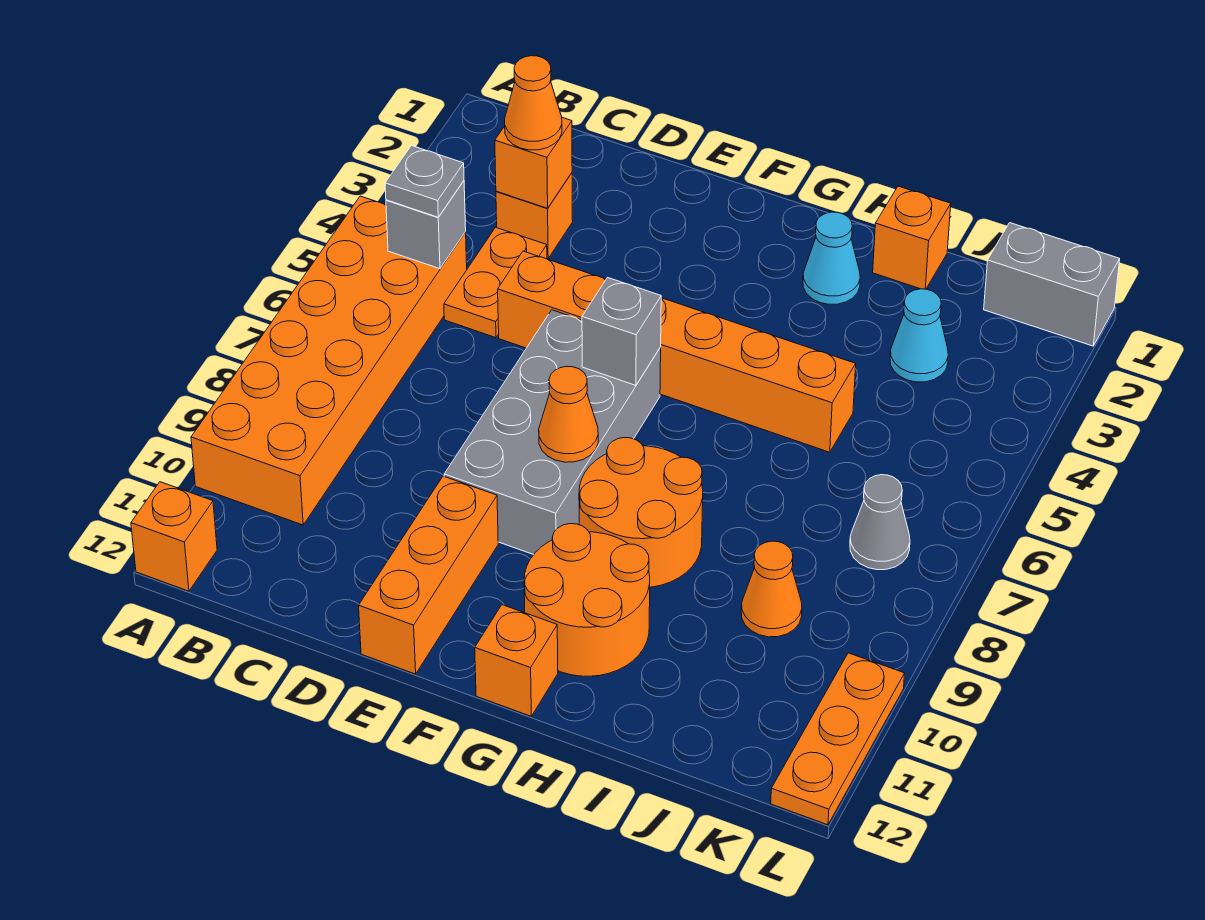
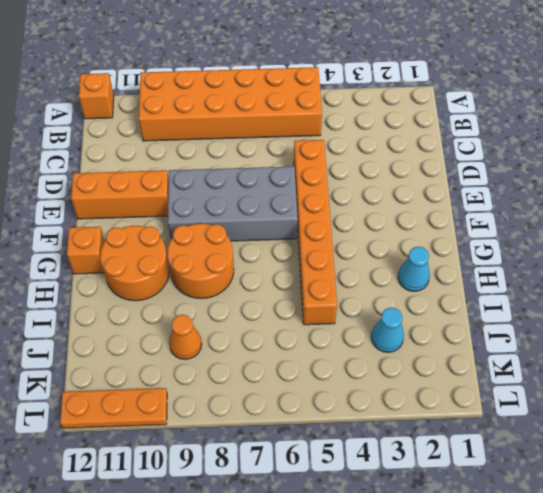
none -> orange brick C3 level 1
none -> orange plate C4:C5 level 1
none -> orange brick I1 level 1

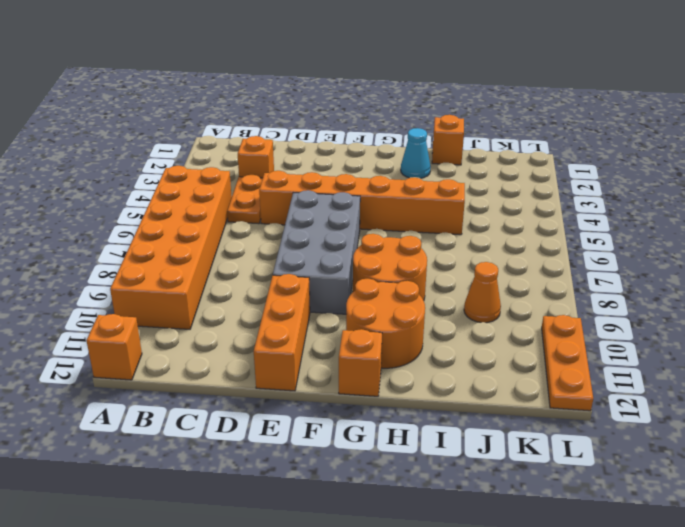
none -> cyan cone J3 level 1
none -> grey brick K1:L1 level 1
none -> grey cone K7 level 1

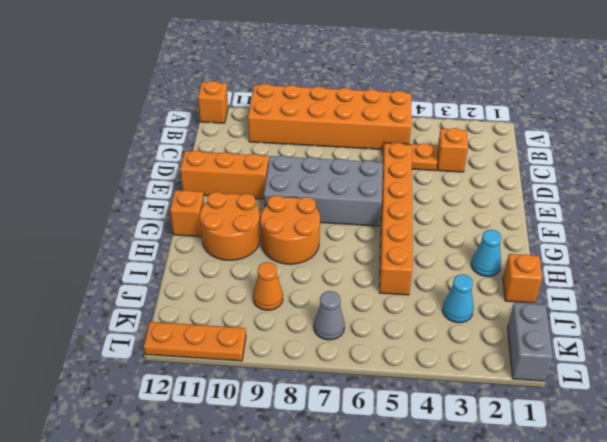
none -> grey brick B5 level 2
none -> orange brick C3 level 2
none -> grey brick F6 level 2

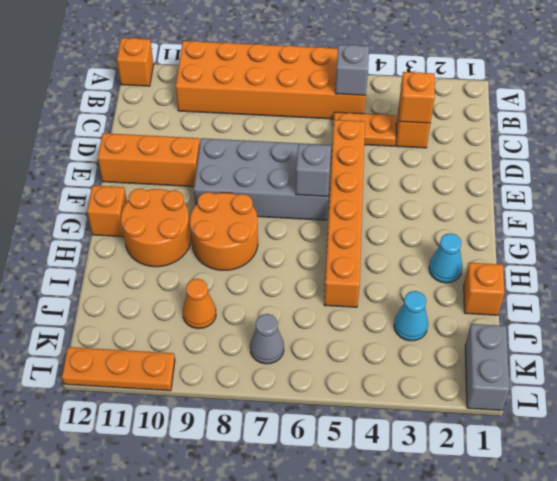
none -> orange cone F8 level 2
none -> grey plate B5 level 3
none -> orange cone C3 level 3

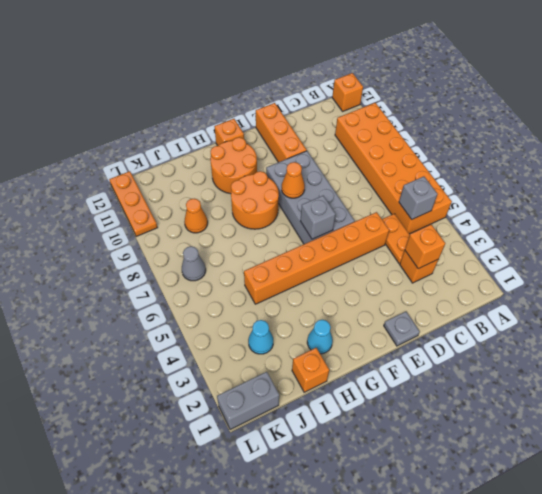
grey plate E1 level 1 -> grey plate B5 level 3
none -> orange cone C3 level 3

